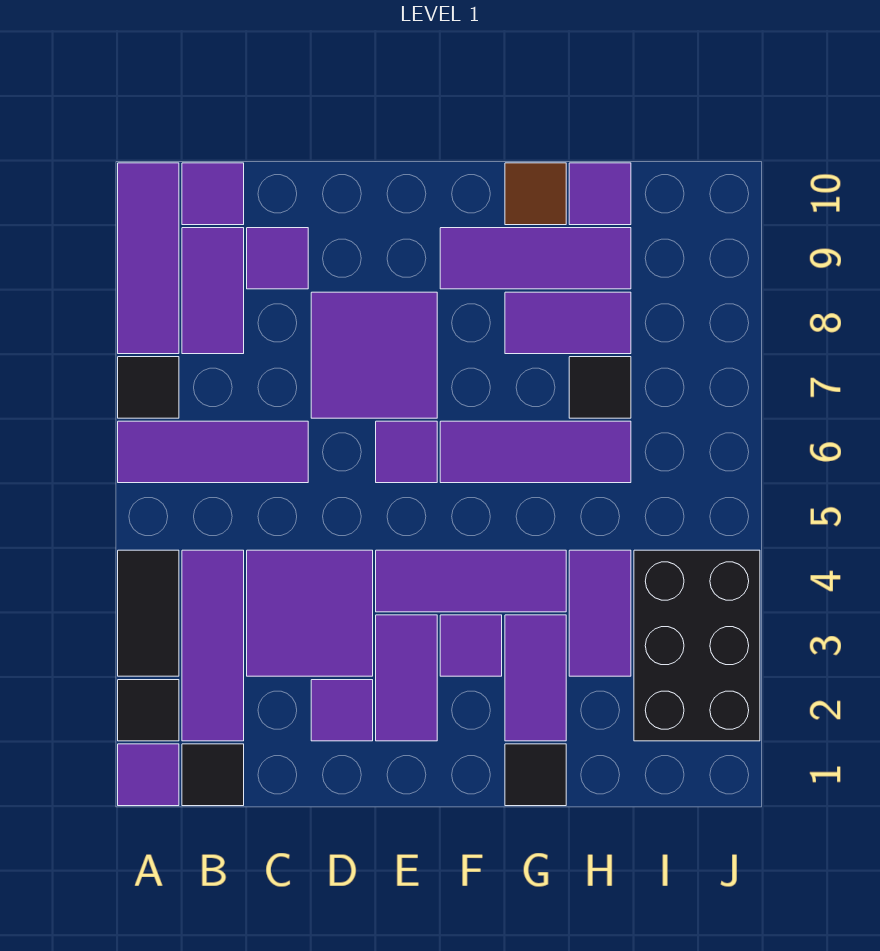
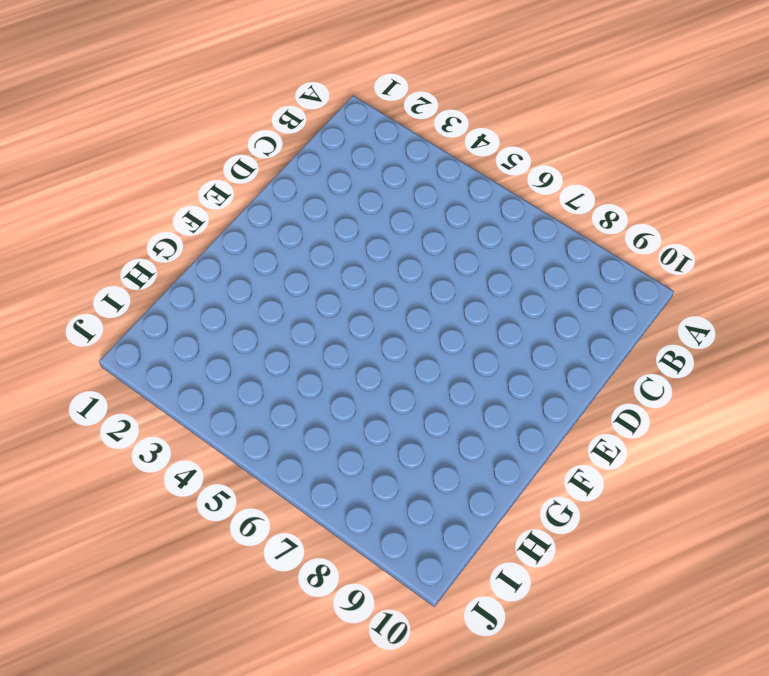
none -> purple tile A1 level 1
none -> black tile A2 level 1
none -> black tile A3:A4 level 1

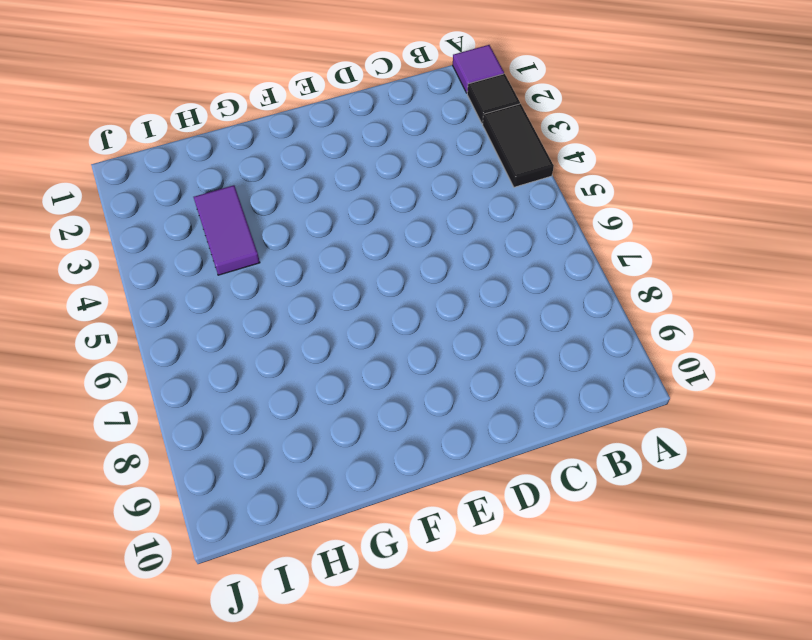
none -> purple tile A6:C6 level 1
none -> black tile A7 level 1
none -> purple tile A8:A10 level 1

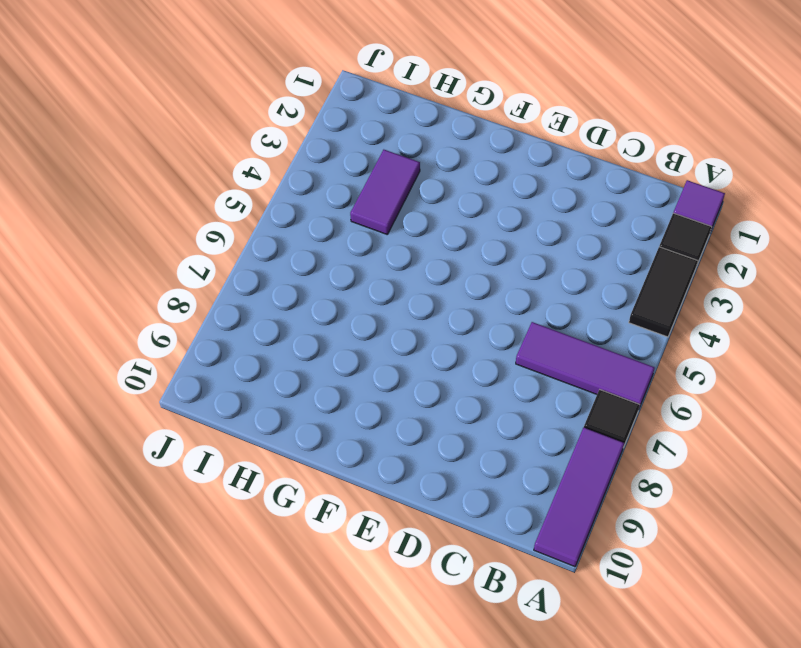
none -> black tile B1 level 1
none -> purple tile B2:B4 level 1
none -> purple tile B8:B9 level 1

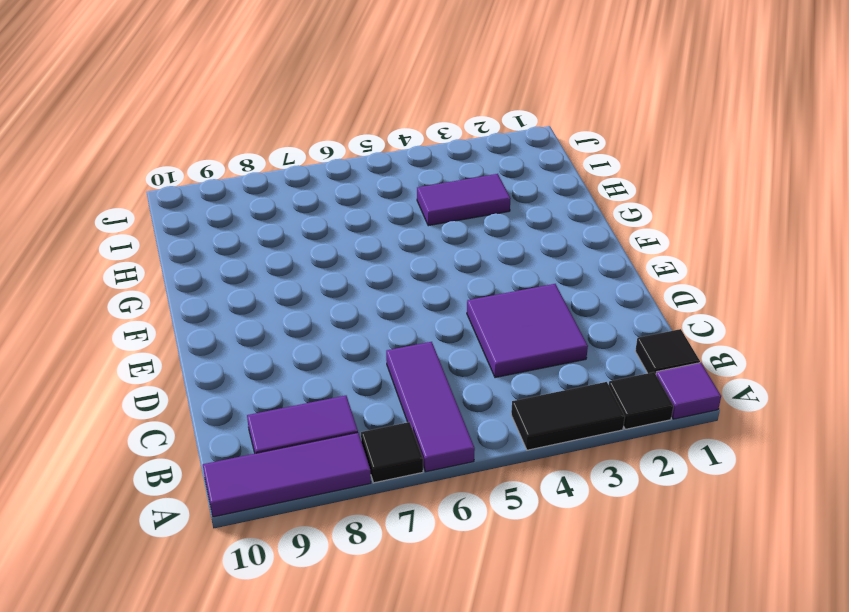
none -> purple tile B2:B4 level 1
none -> purple tile B10 level 1
none -> purple tile C9 level 1

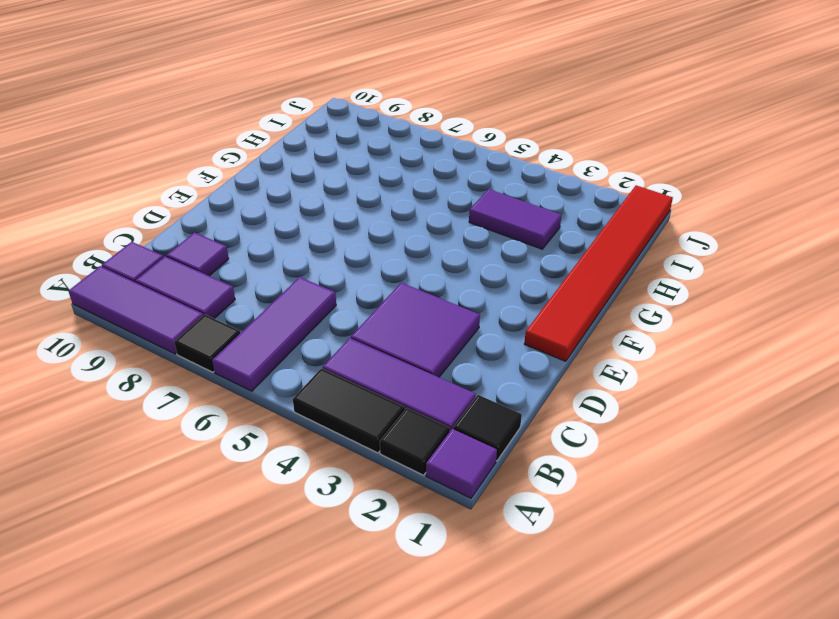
red tile E1:J1 level 1 -> black tile G1 level 1
none -> purple tile D2 level 1
none -> purple tile D7:E8 level 1
none -> purple tile E2:E3 level 1

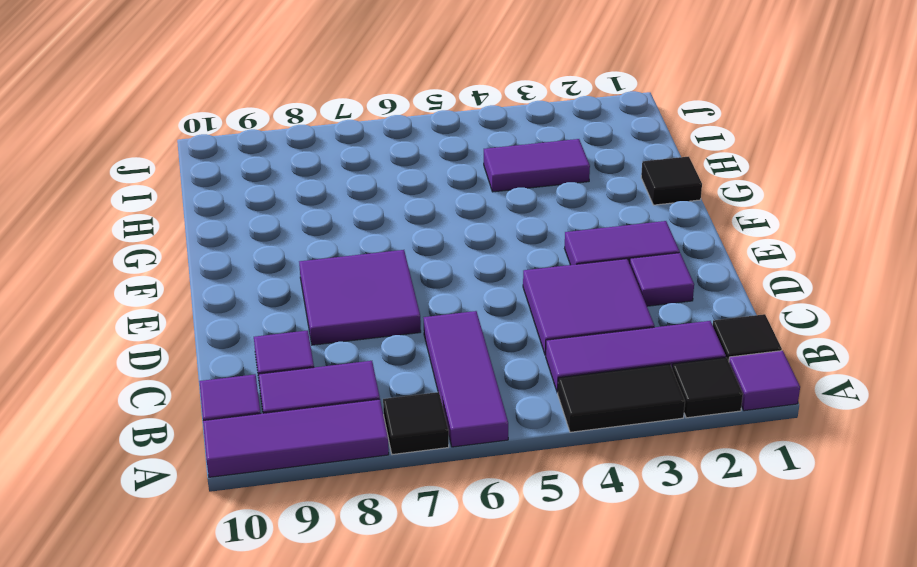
none -> purple tile E4:G4 level 1
none -> purple tile E6 level 1
none -> purple tile F3 level 1

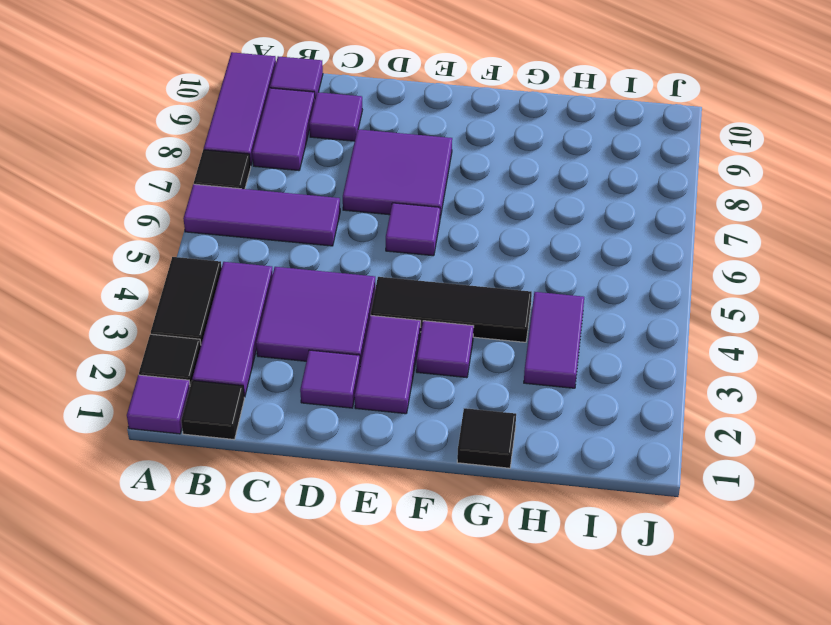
black tile E4:G4 level 1 -> purple tile E4:G4 level 1
none -> purple tile F6:H6 level 1
none -> purple tile F9:H9 level 1
none -> purple tile G2:G3 level 1

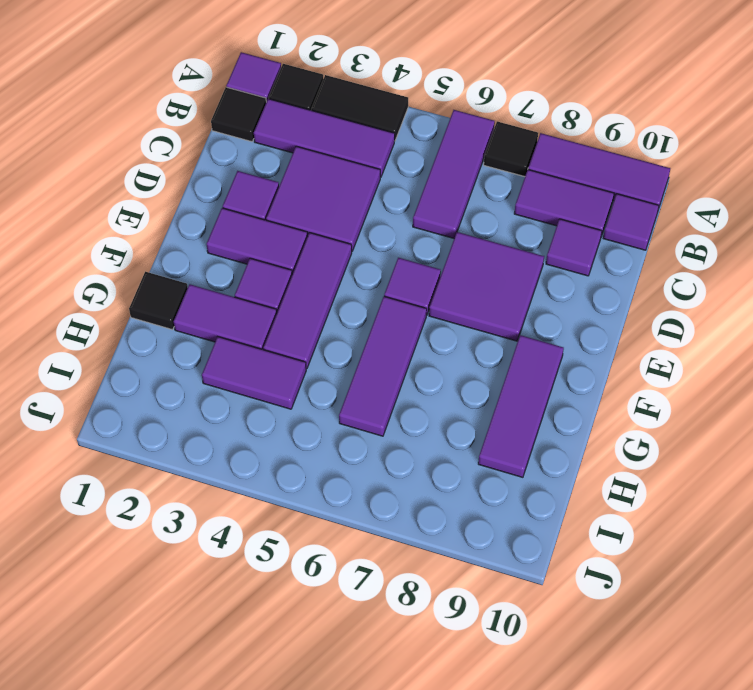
none -> purple tile G8:H8 level 1
none -> brown tile G10 level 1
none -> black tile H7 level 1

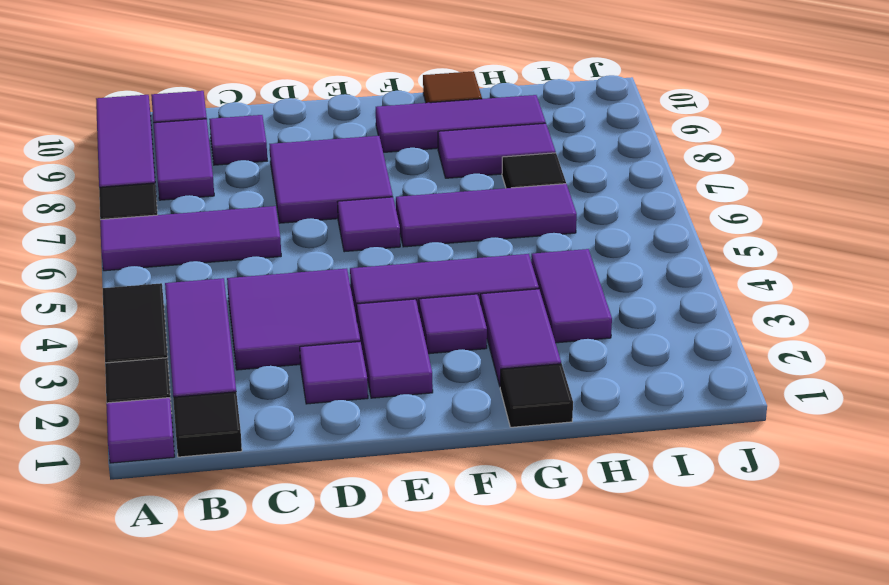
none -> purple tile H10 level 1
none -> black brick I2:J4 level 1

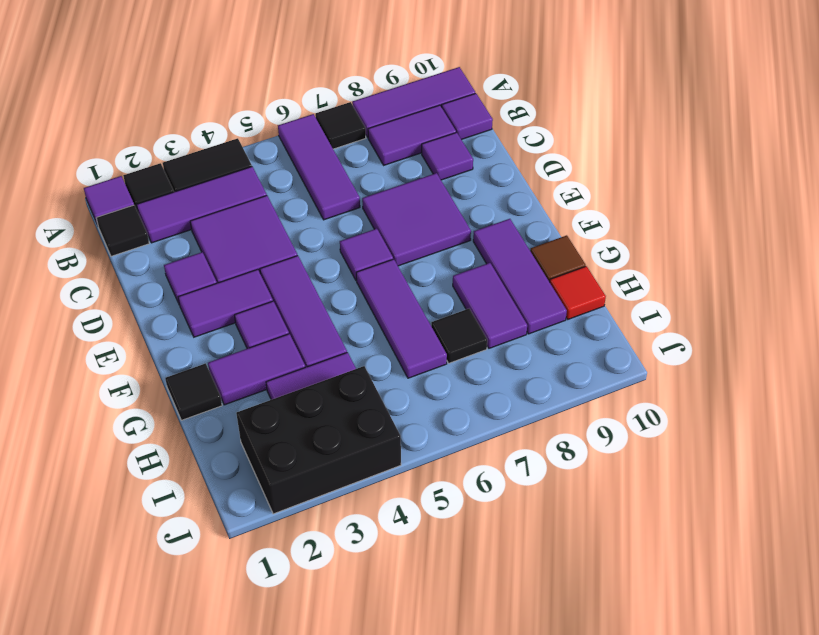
red tile H10 level 1 -> purple tile H10 level 1

